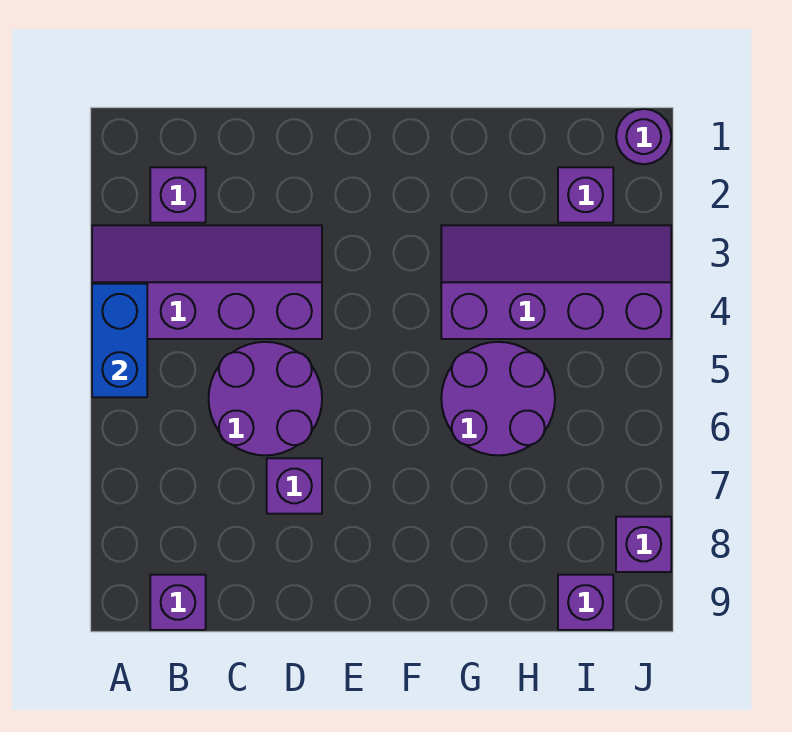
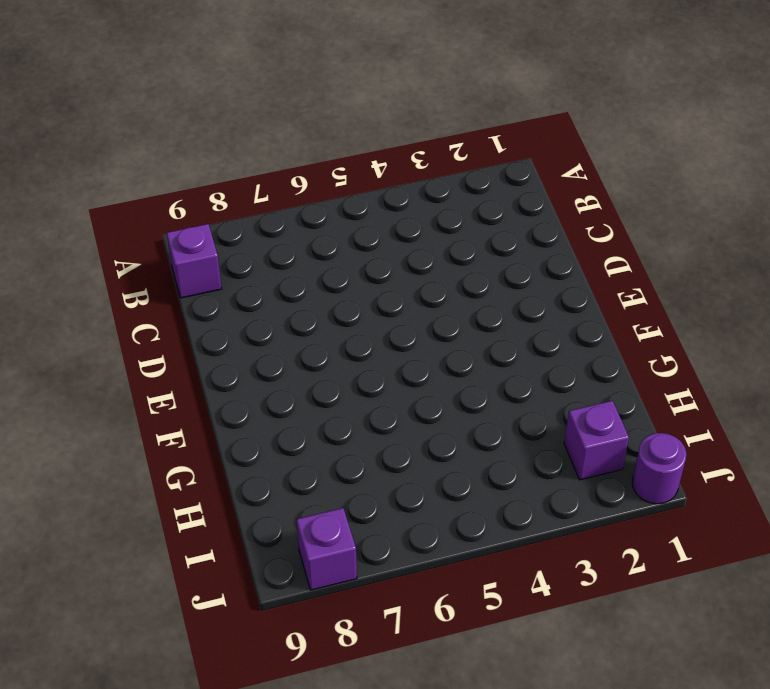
none -> purple slope A3:D4 level 1 top 4
none -> purple brick B2 level 1
none -> purple round brick C5:D6 level 1

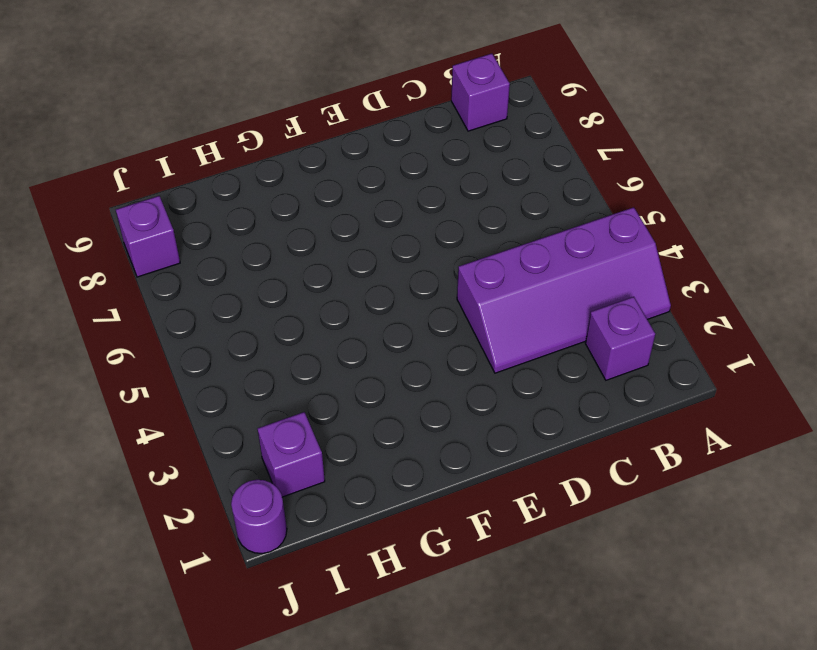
none -> purple round brick C5:D6 level 1
none -> purple brick D7 level 1
none -> purple slope G3:J4 level 1 top 4

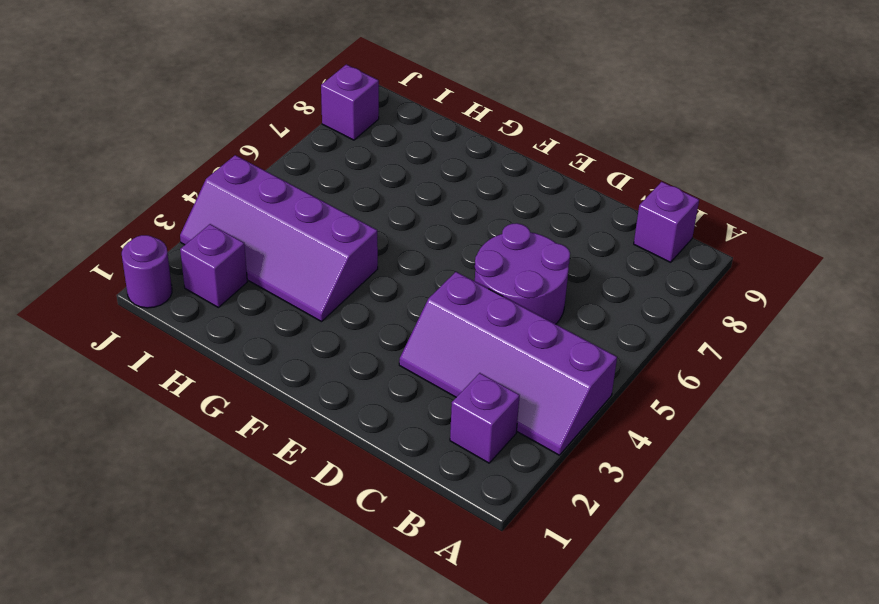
none -> purple brick D7 level 1
none -> purple round brick G5:H6 level 1
none -> purple brick I9 level 1

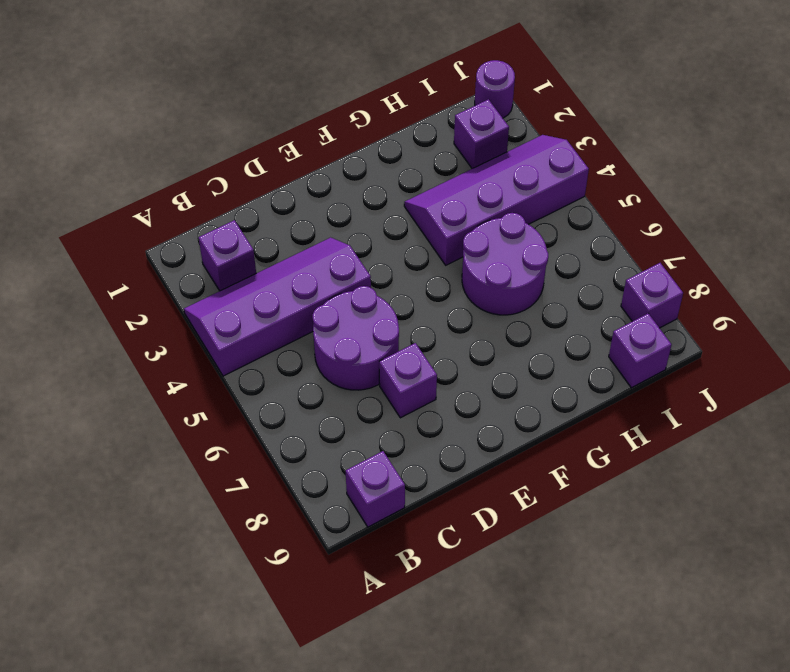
none -> blue brick A4:A5 level 2

